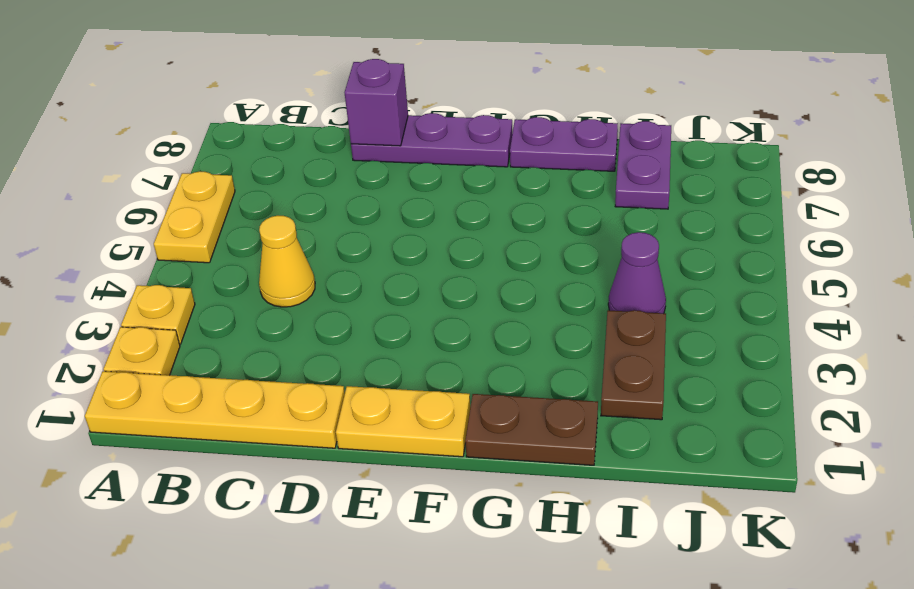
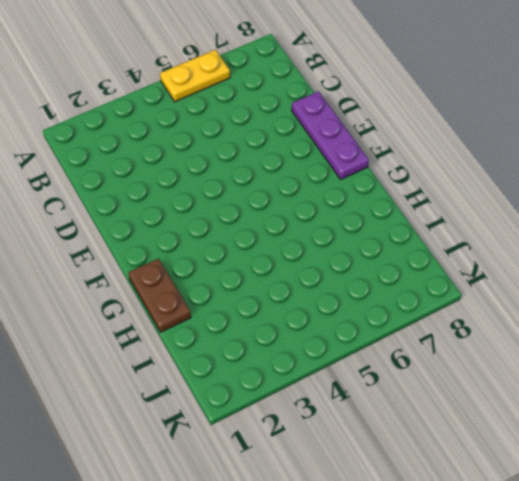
none -> yellow plate A1:D1 level 1
none -> yellow plate A2 level 1
none -> yellow plate A3 level 1

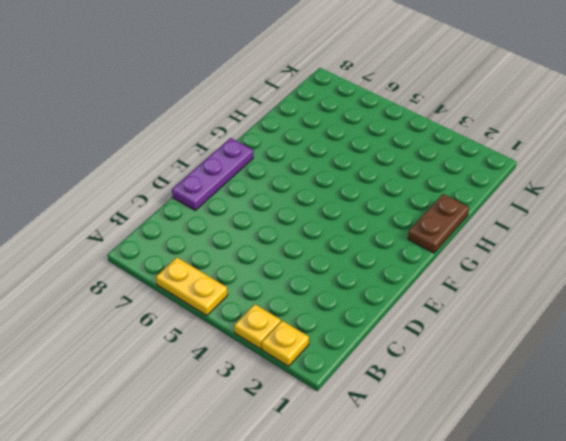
none -> yellow plate A1:D1 level 1
none -> yellow cone C4 level 1
none -> yellow plate E1:F1 level 1

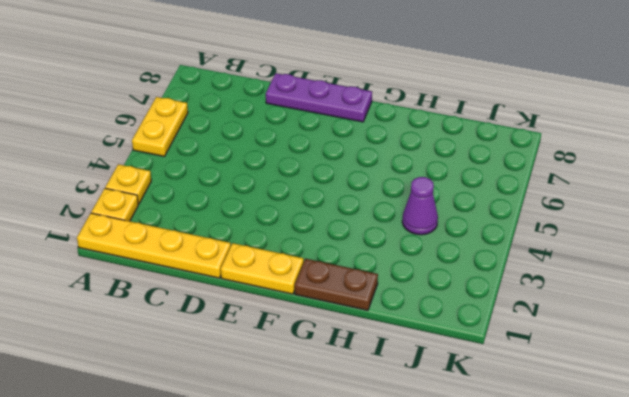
none -> yellow cone C4 level 1
none -> purple plate G8:H8 level 1
none -> brown plate I2:I3 level 1

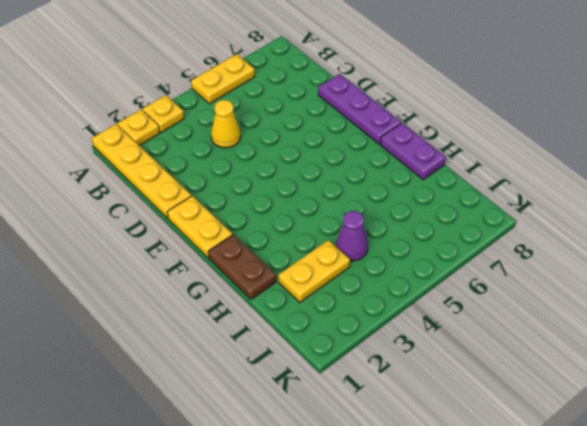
yellow plate I2:I3 level 1 -> brown plate I2:I3 level 1
none -> purple plate I7:I8 level 1
none -> purple brick D8 level 2

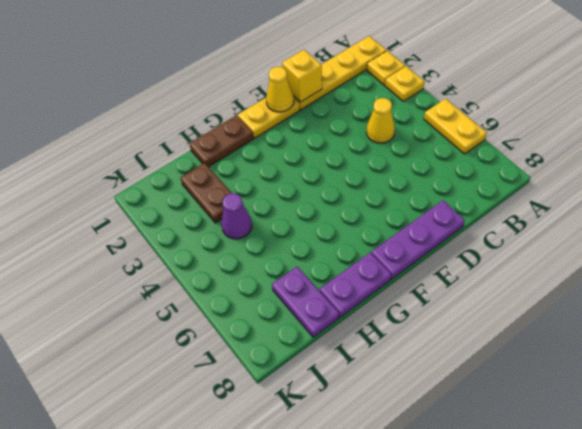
yellow brick D1 level 2 -> none
yellow cone E1 level 2 -> none
none -> purple brick D8 level 2

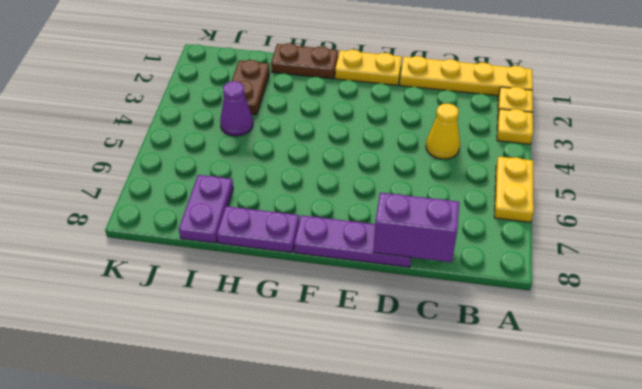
purple brick C8:D8 level 2 -> purple brick D8 level 2

